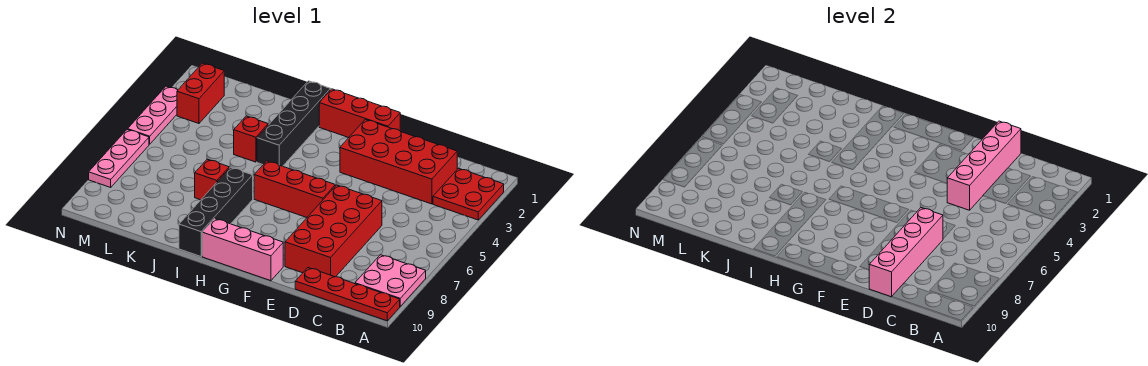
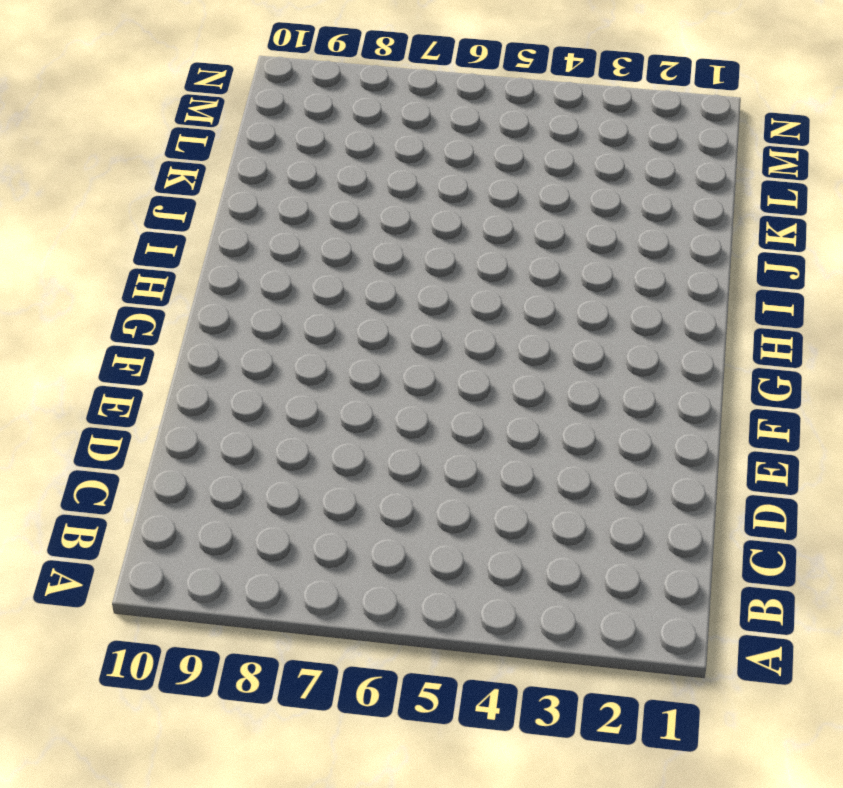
none -> red plate A2:B3 level 1
none -> pink plate A8:B9 level 1
none -> red plate A10:D10 level 1

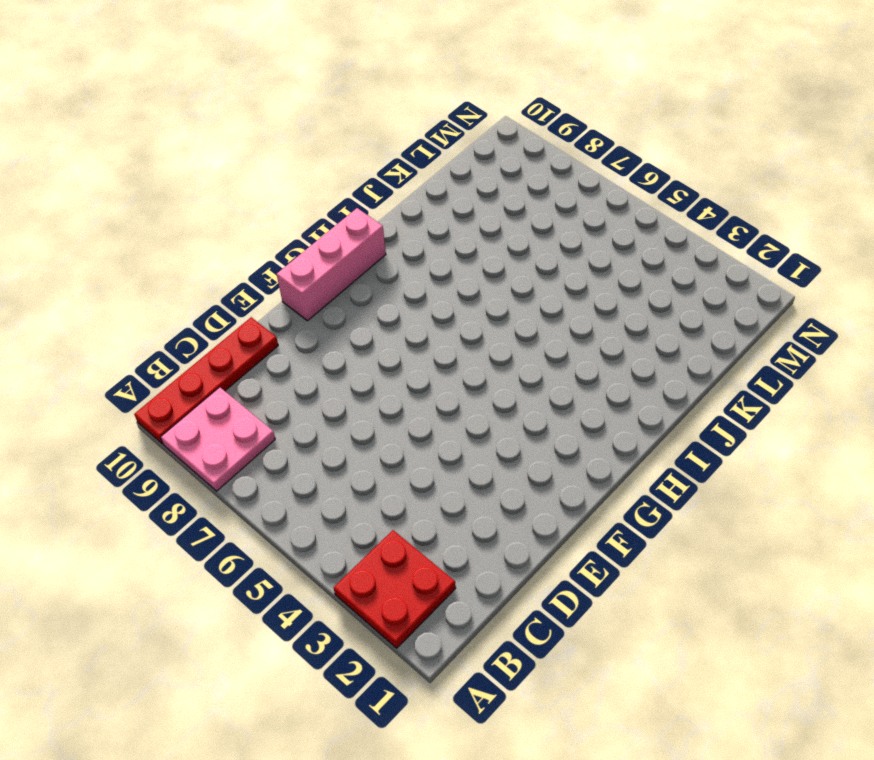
none -> red brick C2:F3 level 1
none -> red brick D6:E9 level 1
none -> red brick F1:H1 level 1

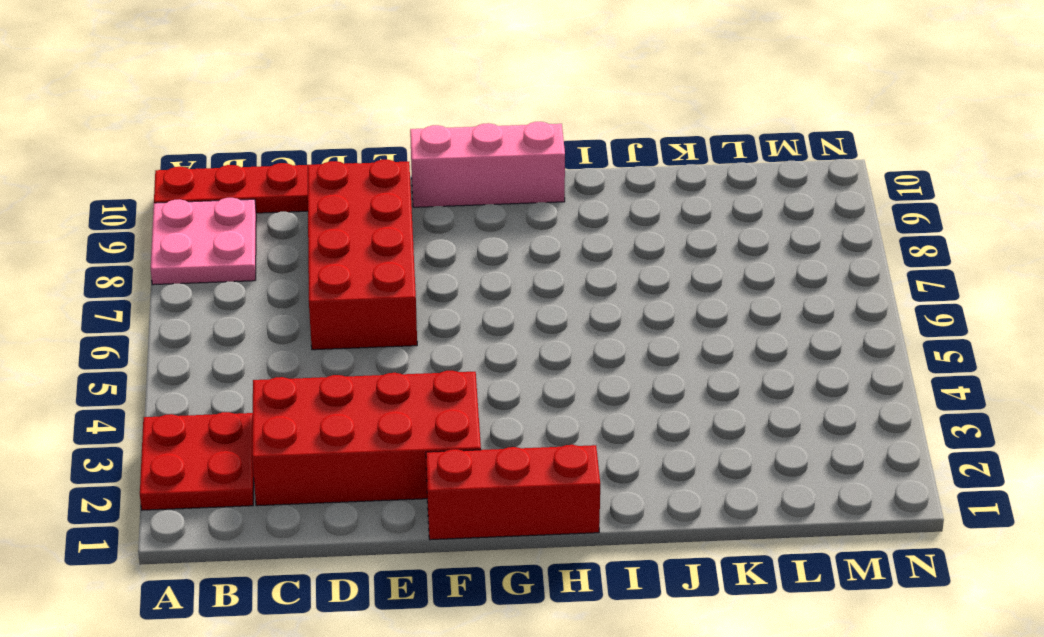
none -> red brick F6:H6 level 1
none -> black brick I1:I4 level 1
none -> black brick I7:I10 level 1

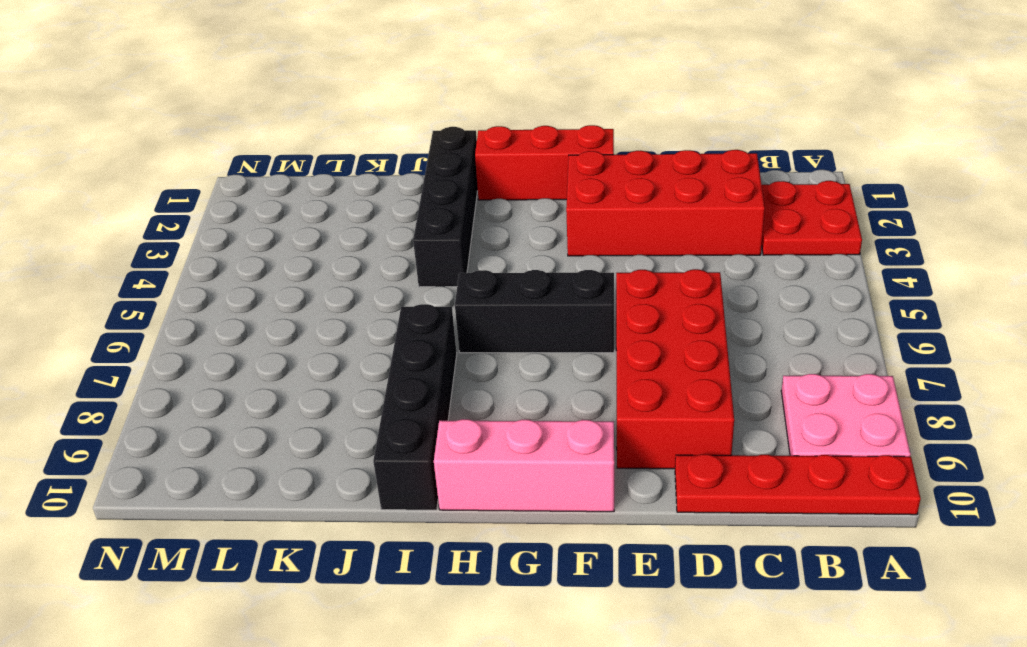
black brick F6:H6 level 1 -> red brick F6:H6 level 1
none -> red brick J4 level 1
none -> red brick J7 level 1
none -> red brick M2:M3 level 1

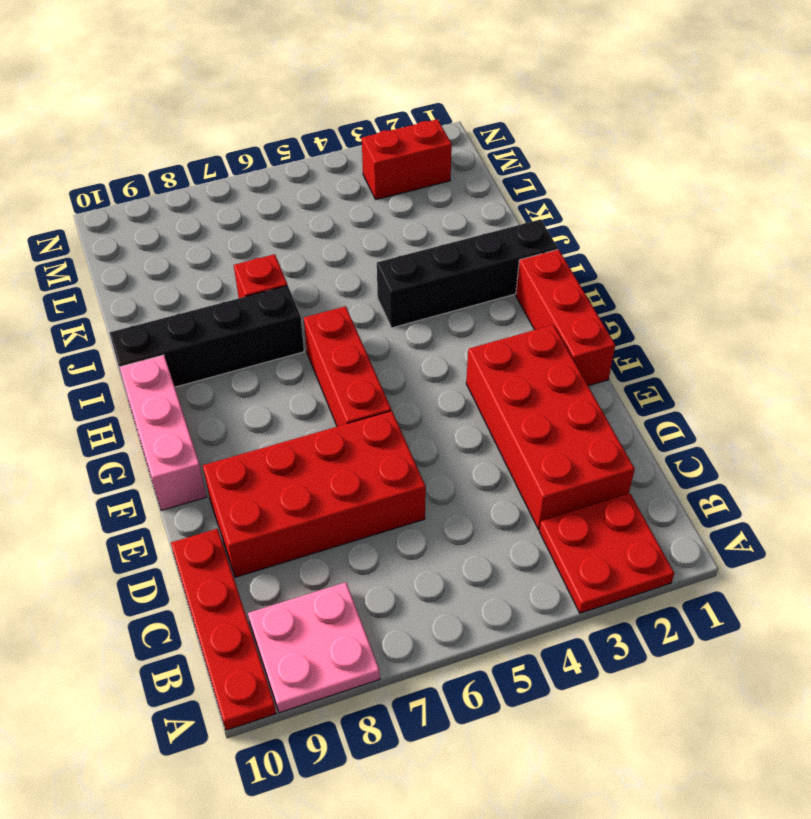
none -> red brick J4 level 1
none -> pink plate N3:N5 level 1
none -> pink plate N6:N8 level 1

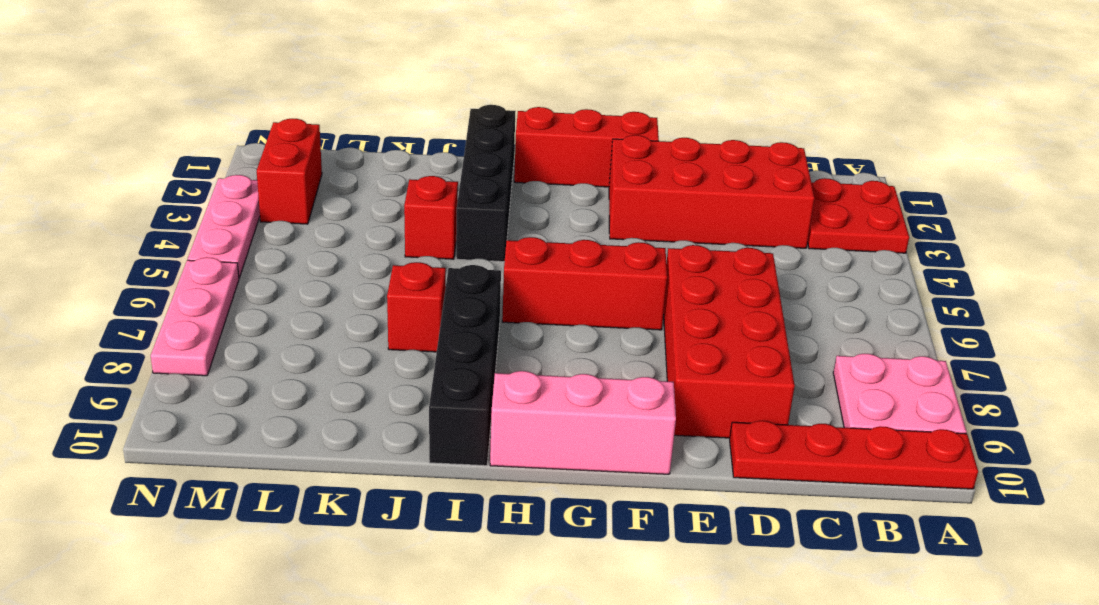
none -> pink brick D1:D4 level 2
none -> pink brick D7:D10 level 2

